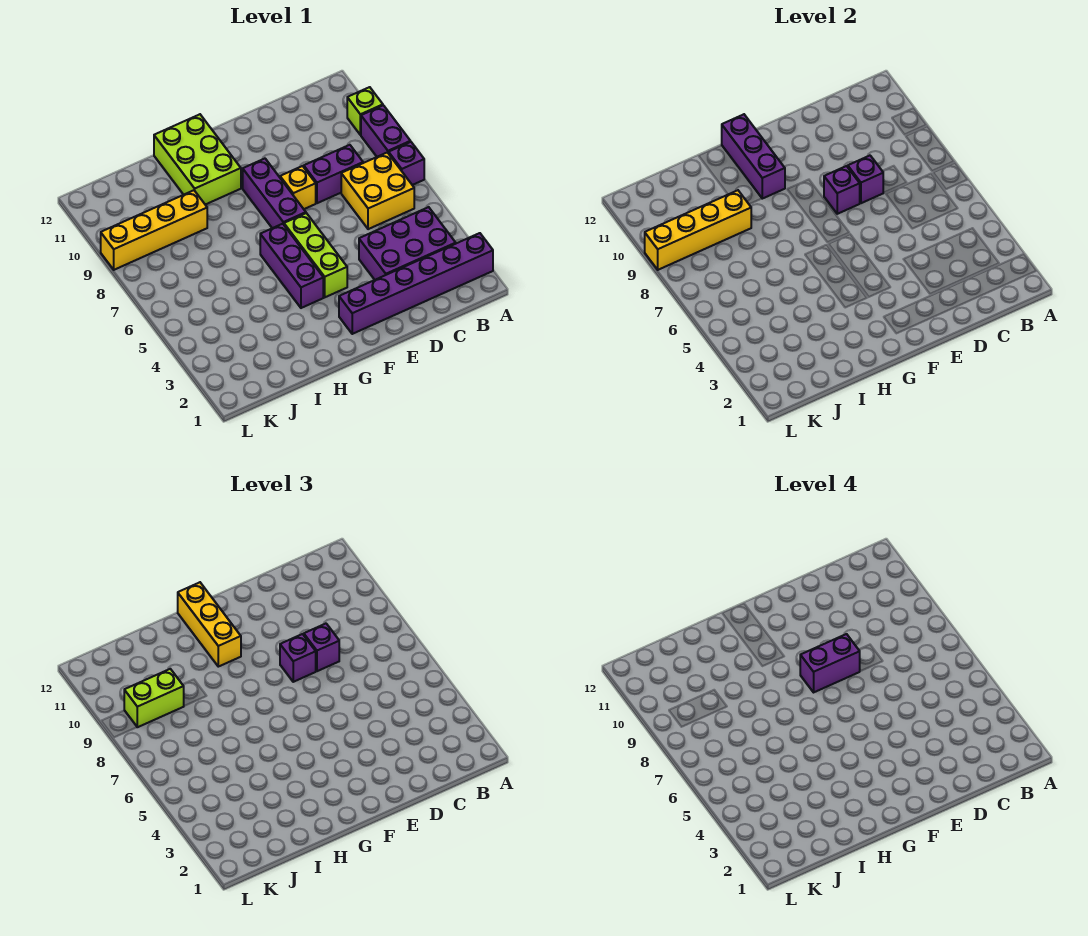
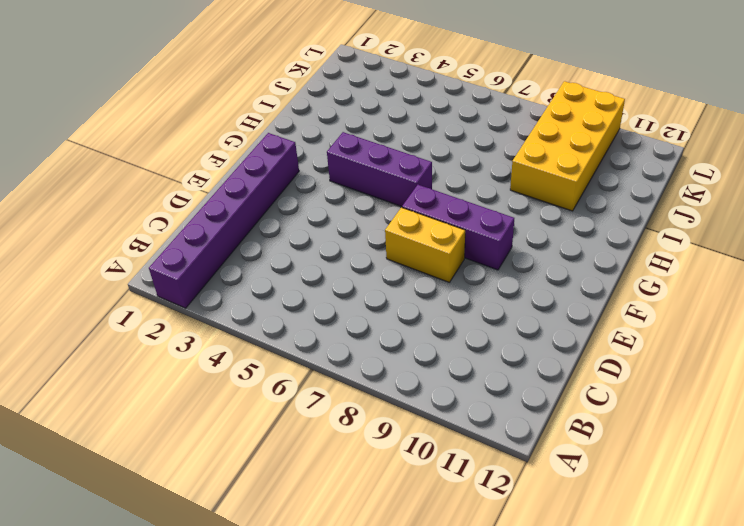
yellow brick E7:E8 level 1 -> yellow brick E8 level 1
yellow brick I9:L10 level 1 -> yellow brick I9:L9 level 1
none -> purple brick A7 level 1
none -> purple brick A8:A9 level 1
none -> lime brick A10 level 1

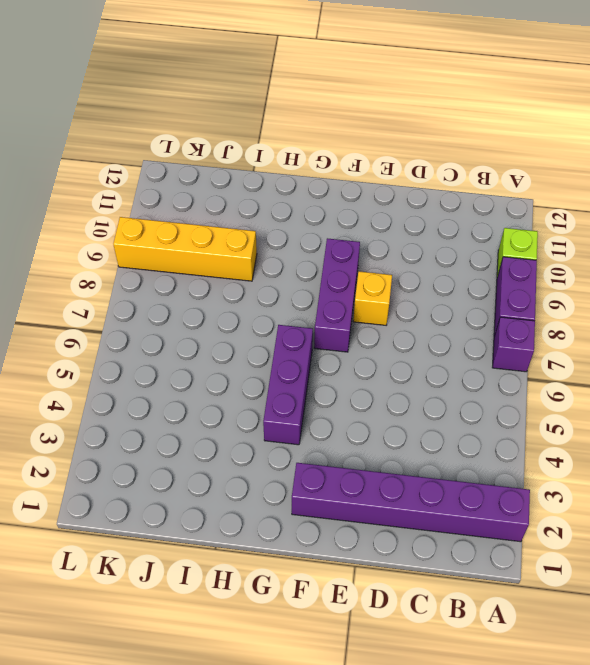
none -> purple brick B3:D4 level 1
none -> yellow brick B6:C7 level 1
none -> purple brick C8:D8 level 1

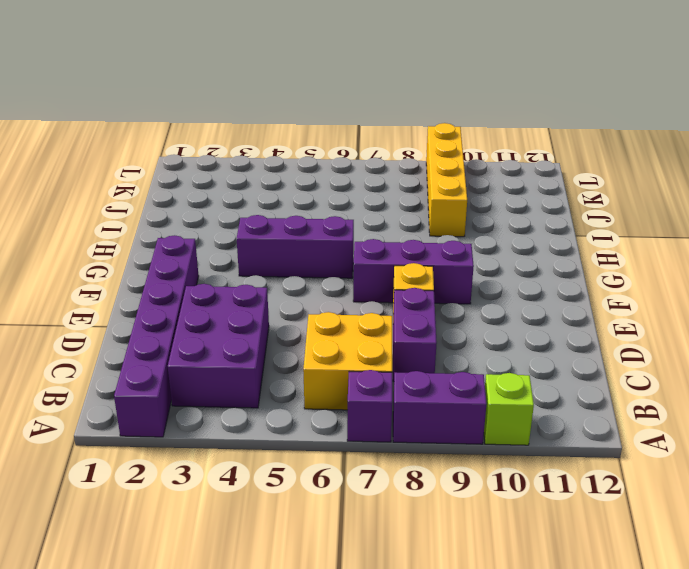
none -> lime brick F4:F6 level 1
none -> lime brick G10:H12 level 1
none -> purple brick D8 level 2

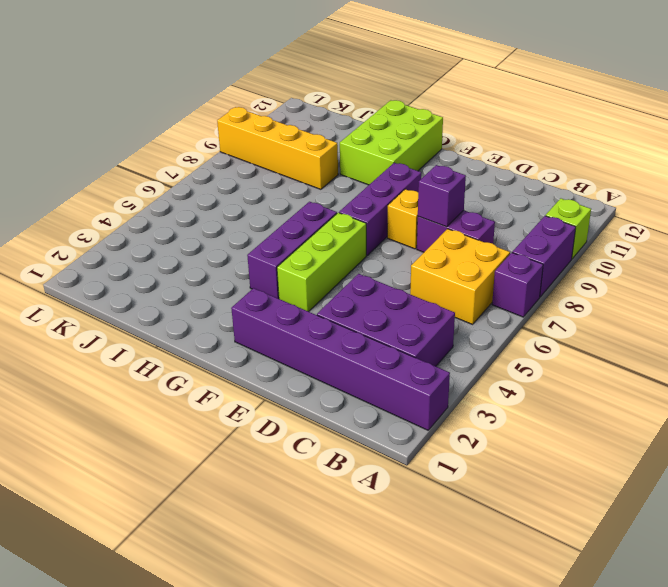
none -> purple brick E8 level 2
none -> purple brick G10:G12 level 2
none -> yellow brick I9:L9 level 2

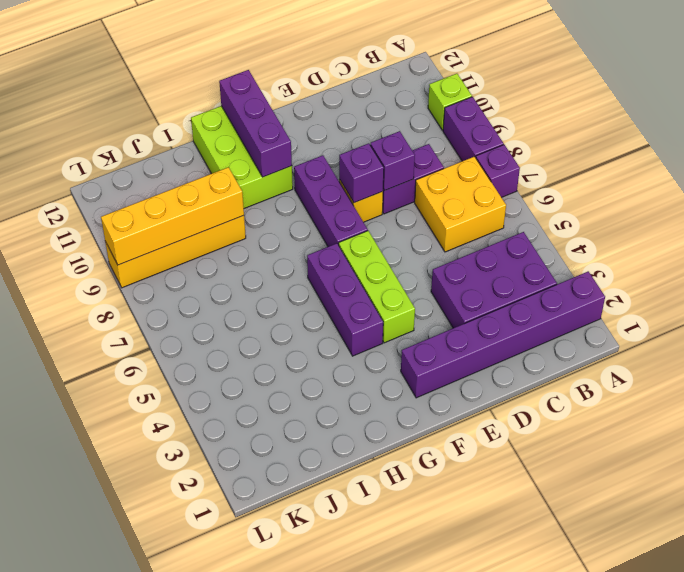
none -> purple brick D8 level 3
none -> purple brick E8 level 3
none -> yellow brick G10:G12 level 3

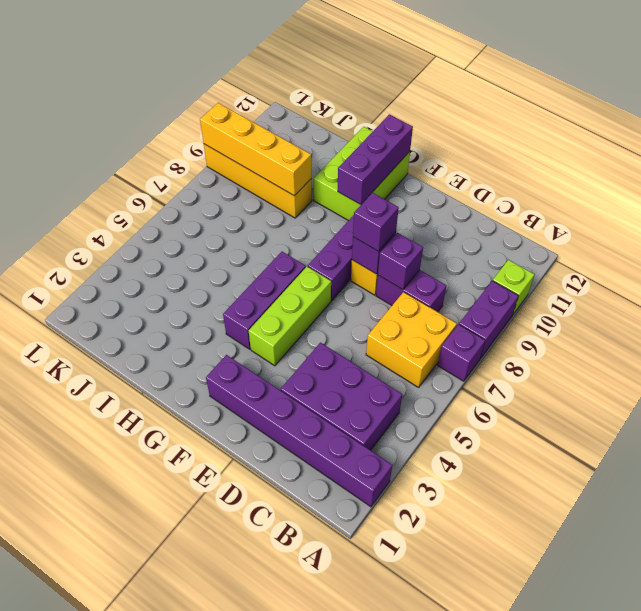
none -> purple brick D8 level 3
none -> yellow brick G10:G12 level 3
none -> lime brick J9:K9 level 3

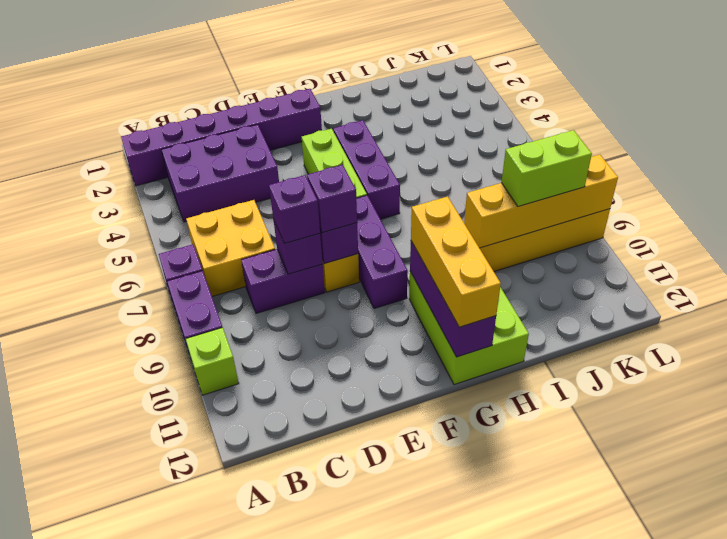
none -> purple brick E8:F8 level 4

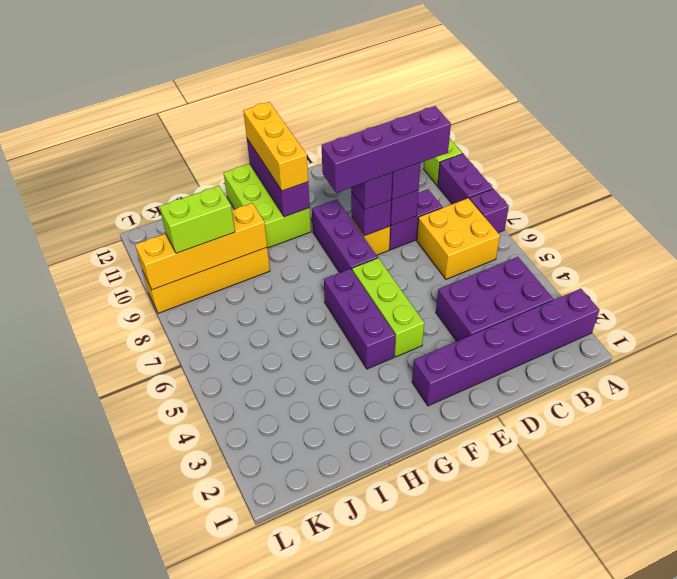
purple brick C8:F8 level 4 -> purple brick E8:F8 level 4

